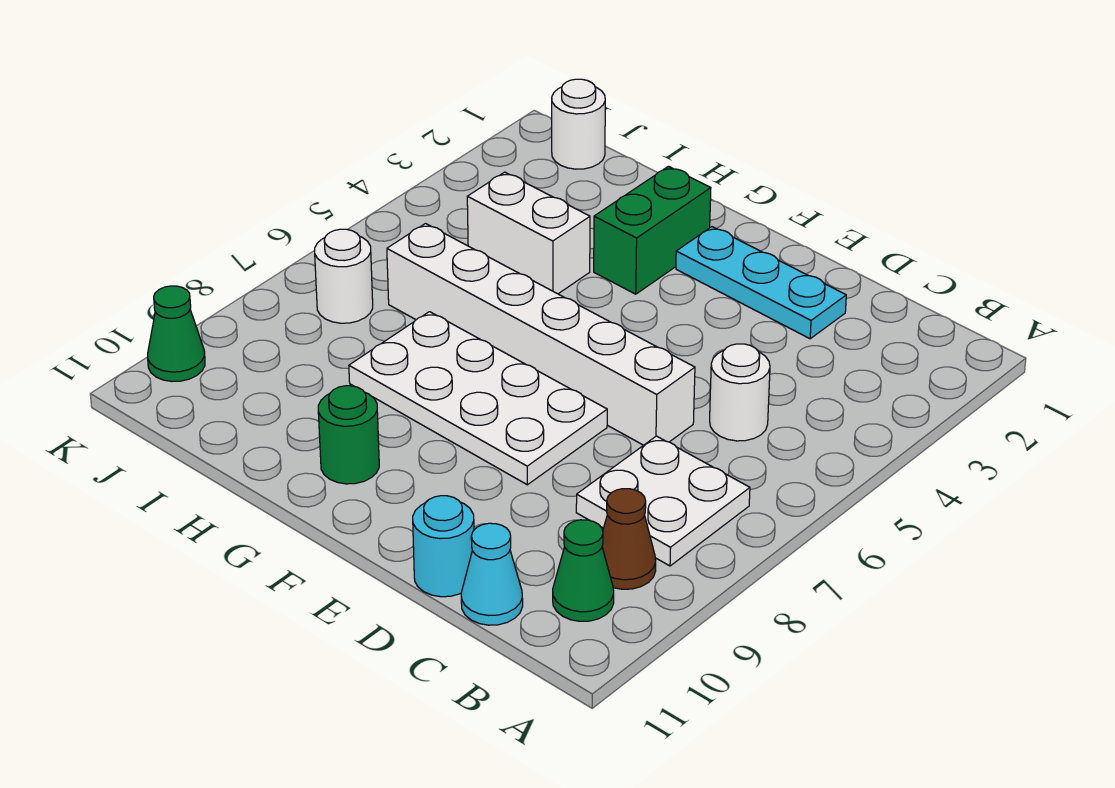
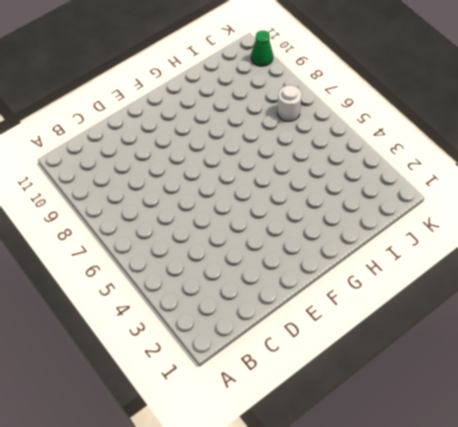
none -> white plate B7:C8 level 1
none -> brown cone B9 level 1
none -> green cone B10 level 1

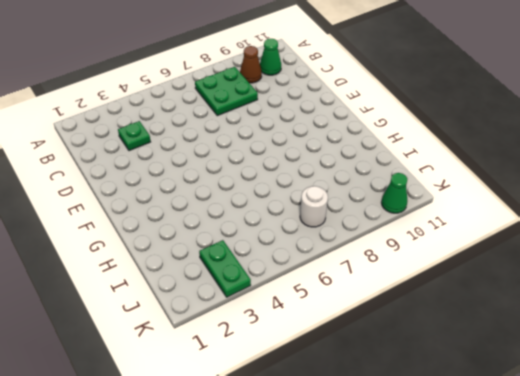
green plate B7:C8 level 1 -> white plate B7:C8 level 1
green plate C3 level 1 -> none
green plate J3:K3 level 1 -> none
none -> white round brick C5 level 1
none -> cyan cone C11 level 1
none -> cyan plate D2:F2 level 1

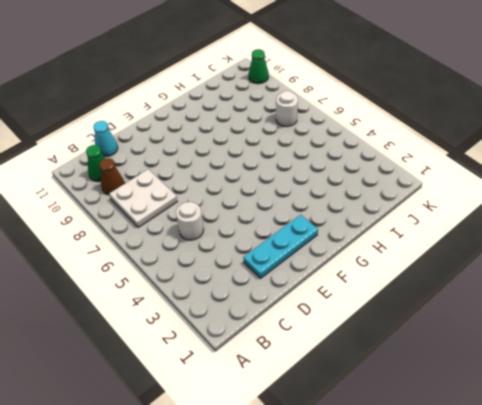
none -> white brick D6:I6 level 1
none -> cyan round brick D11 level 1
none -> white plate E7:H8 level 1

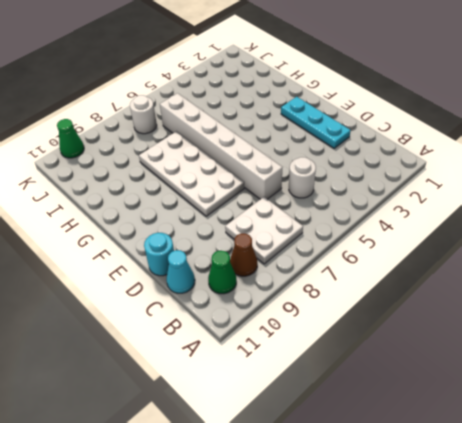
none -> green brick G2:G3 level 1
none -> green round brick G10 level 1
none -> white brick H4:I4 level 1

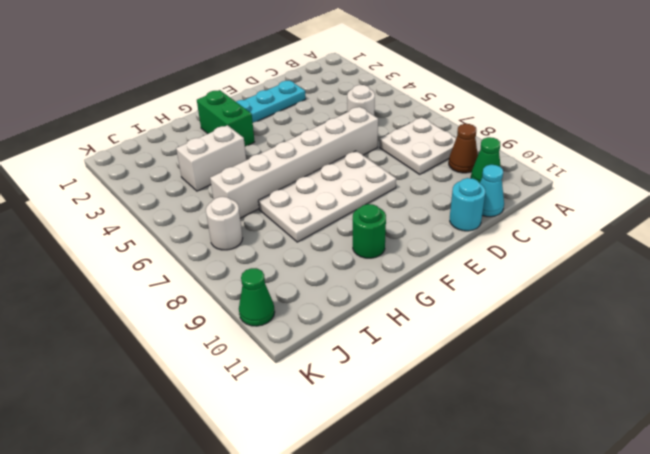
none -> white round brick J1 level 1

